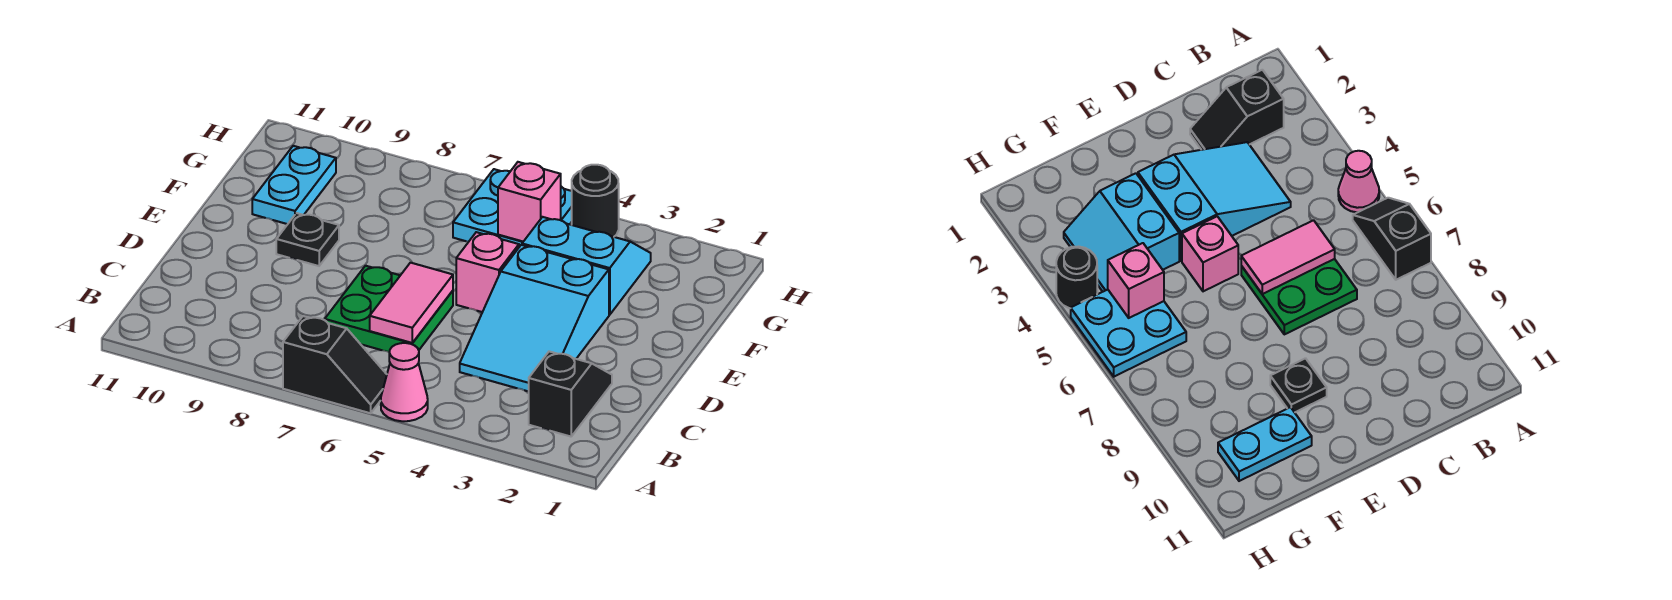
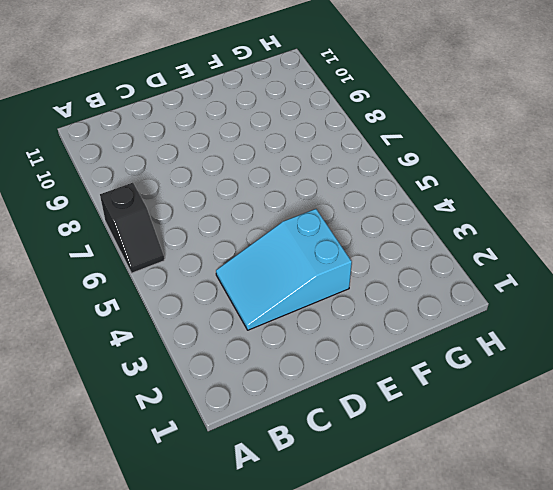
none -> pink cone A5 level 1
none -> black slope B2:C2 level 1 top B
none -> green plate C6:D7 level 1

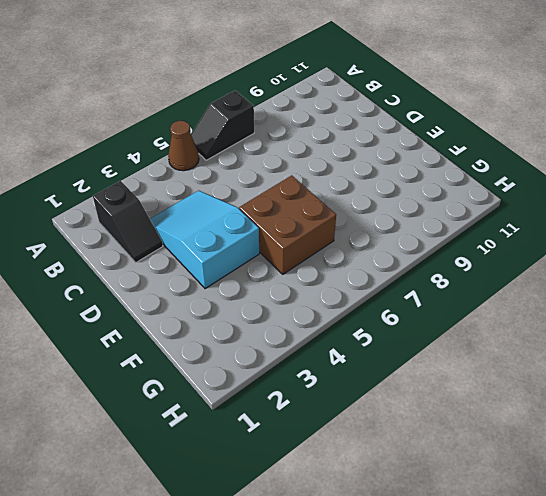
brown cone A5 level 1 -> pink cone A5 level 1
brown brick E5:F6 level 1 -> pink brick E5 level 1
none -> green plate C6:D7 level 1
none -> black plate E9 level 1
none -> cyan slope F3:G4 level 1 top F

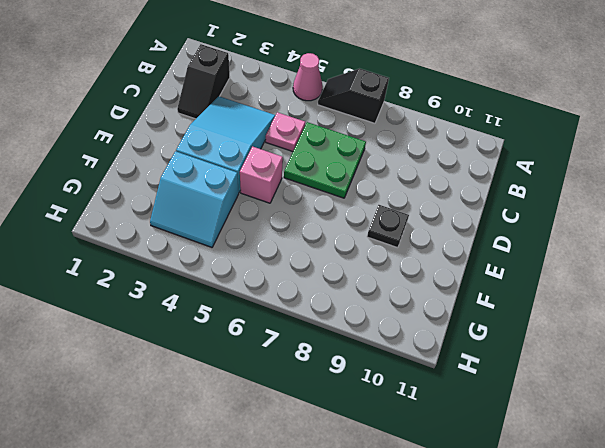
pink plate C5 level 1 -> none
none -> cyan plate F10:G10 level 1
none -> cyan plate G5:H6 level 1
none -> black round brick H4 level 1

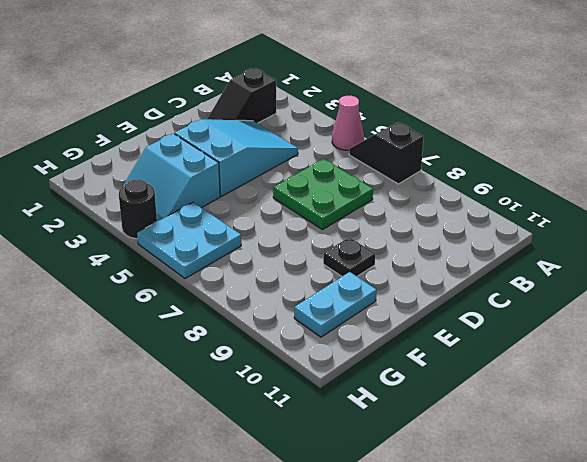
none -> pink brick E5 level 1
none -> pink tile C6:D6 level 2
none -> pink brick G5 level 2

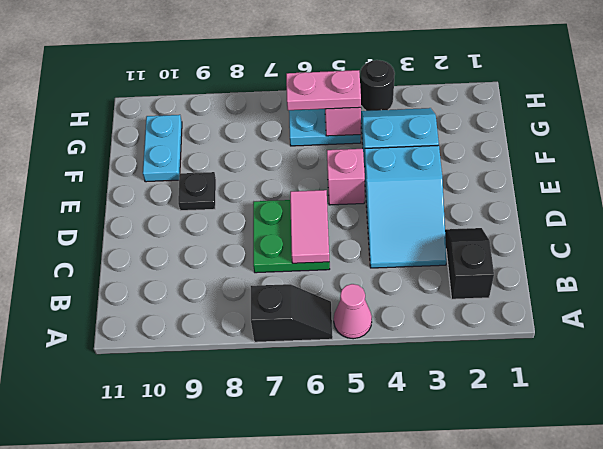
pink plate G5:G6 level 3 -> none

